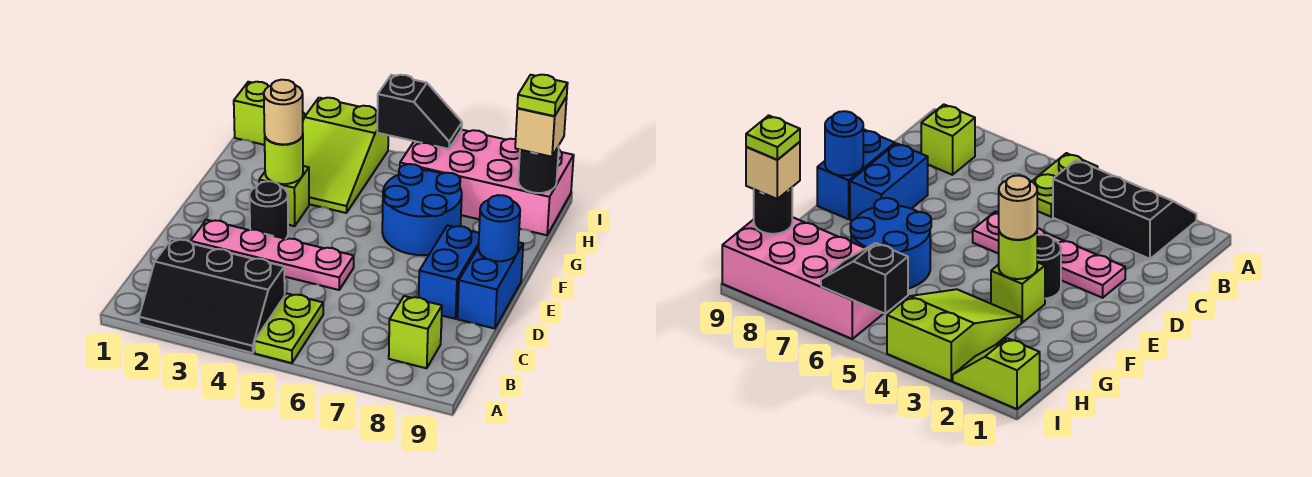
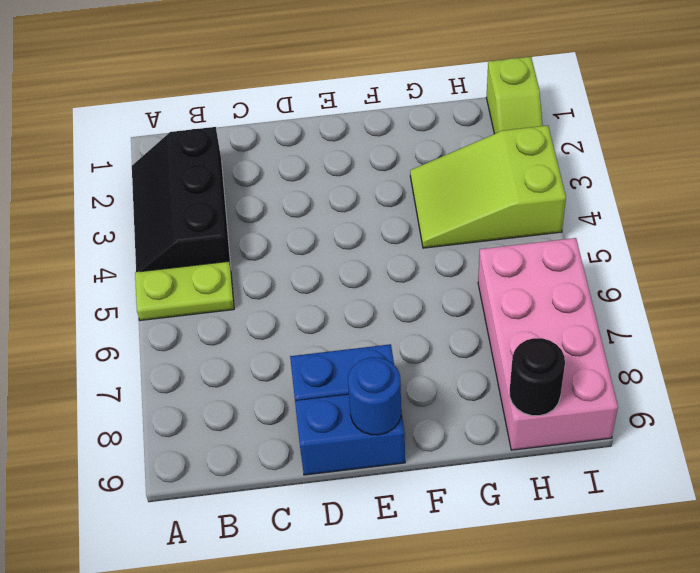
none -> lime brick B8 level 1
none -> pink plate D2:D5 level 1
none -> black round brick E3 level 1

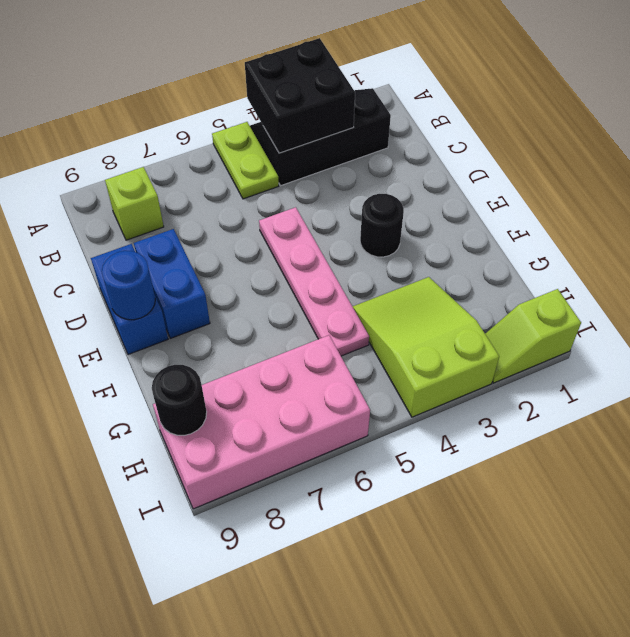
black brick A3:B4 level 2 -> none
pink plate D5:G5 level 1 -> pink plate D2:D5 level 1
none -> lime brick F3 level 1
none -> blue round brick F6:G7 level 1
none -> lime round brick F3 level 2

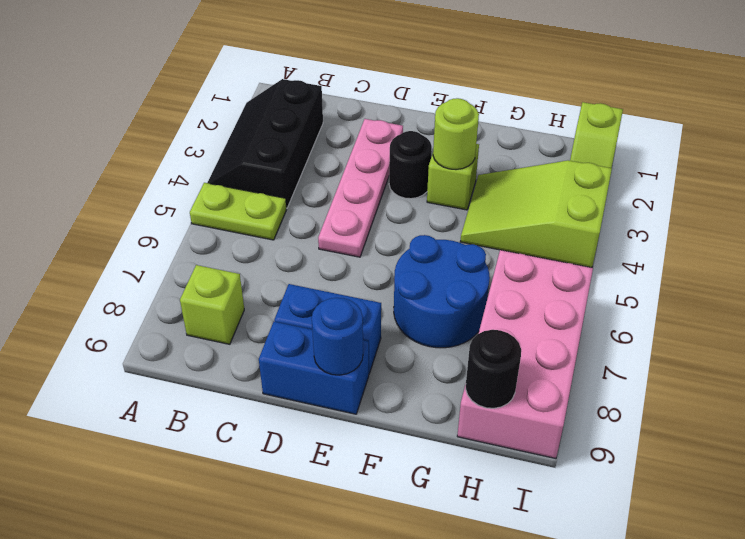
none -> black slope I5:I6 level 2 top 5
none -> tan round brick F3 level 3
none -> tan brick H9 level 3

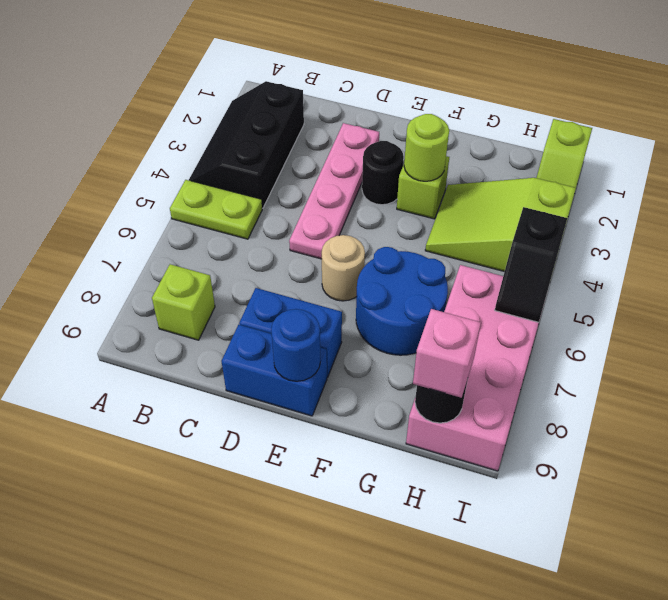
tan round brick E6 level 1 -> tan round brick F3 level 3
pink brick H9 level 3 -> tan brick H9 level 3
none -> lime plate H9 level 4

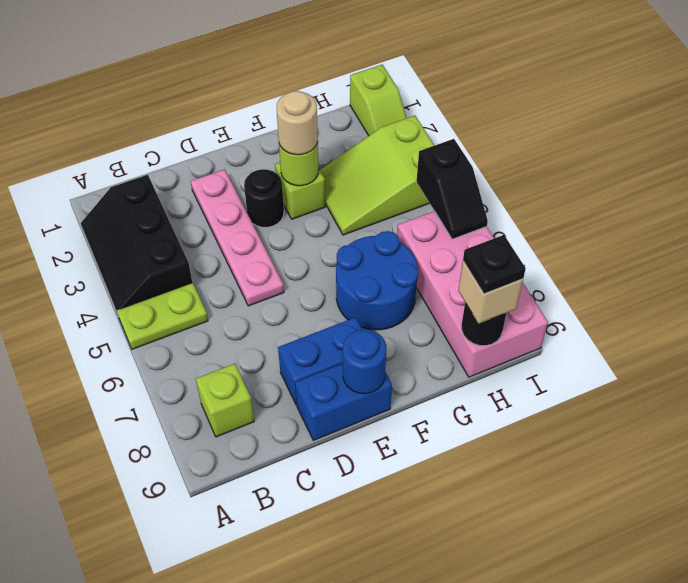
black plate H9 level 4 -> lime plate H9 level 4

